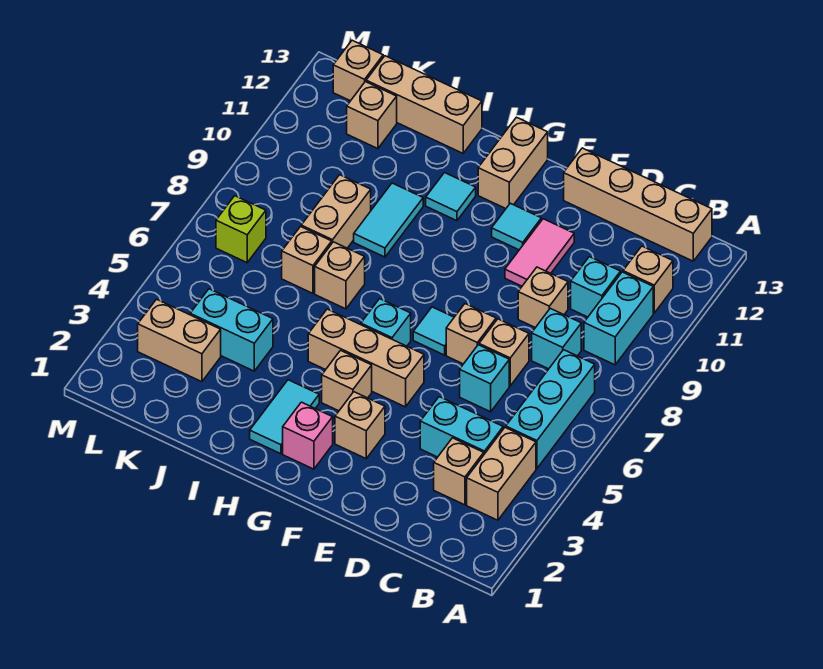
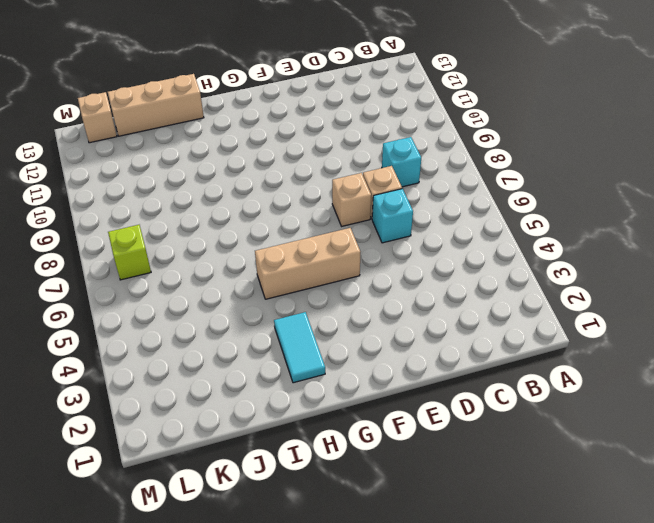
none -> tan brick B3:B4 level 1
none -> cyan brick B5:B7 level 1
none -> cyan brick B9:B10 level 1
none -> tan brick B11 level 1

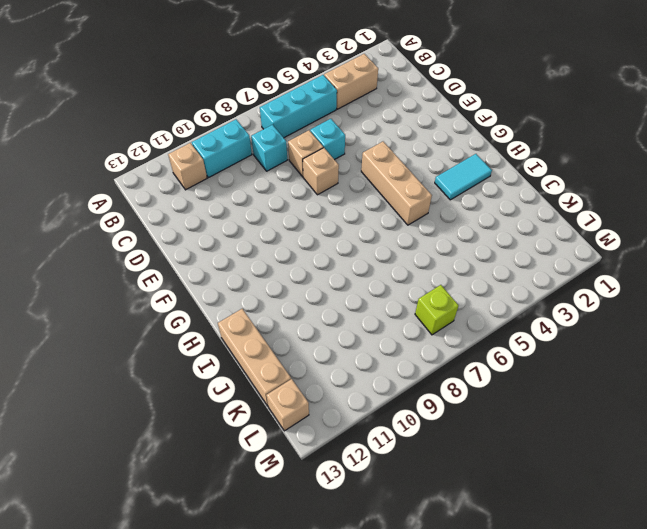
none -> tan brick B13:E13 level 1
none -> tan brick C3 level 1
none -> cyan brick C4:D4 level 1
none -> cyan brick C10 level 1

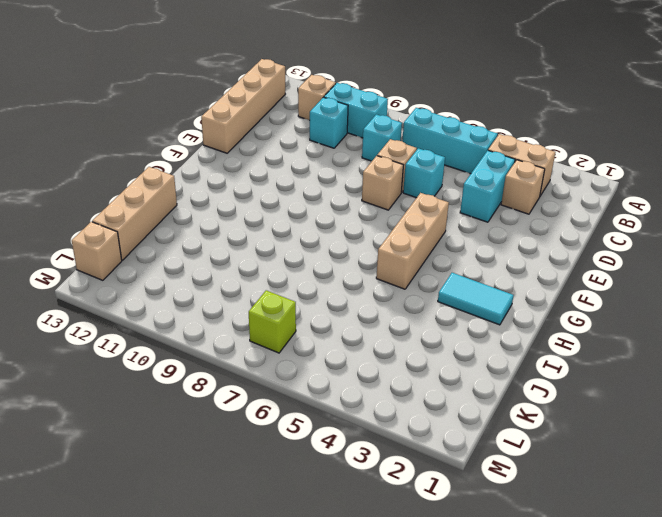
none -> tan brick D9 level 1
none -> pink tile E10:E11 level 1
none -> tan brick F3 level 1
none -> cyan tile F7 level 1

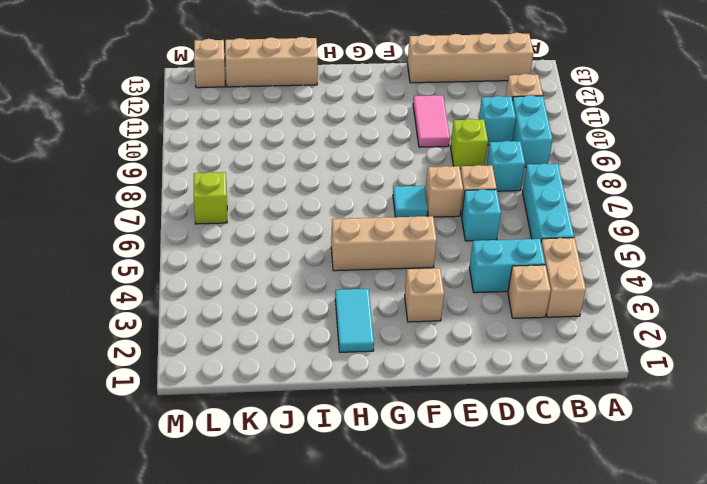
lime brick D9 level 1 -> tan brick D9 level 1
none -> cyan tile F11 level 1
none -> pink brick G2 level 1
none -> tan brick G4 level 1
none -> cyan brick G6 level 1

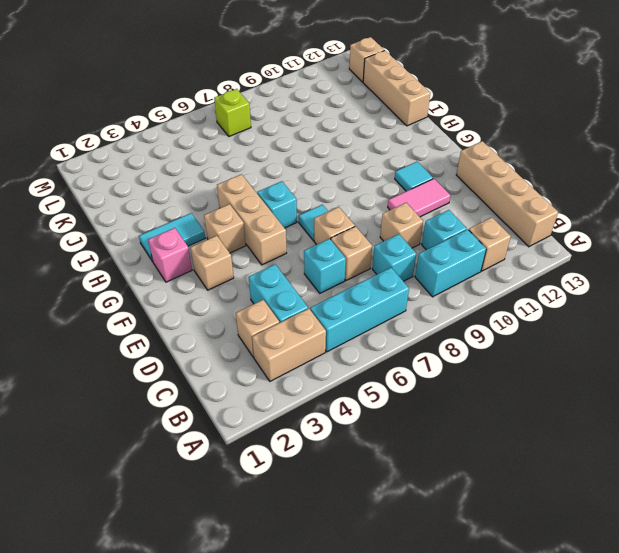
none -> tan brick G12:G13 level 1
none -> cyan tile H11 level 1
none -> tan brick I7 level 1
none -> cyan tile I9:I10 level 1

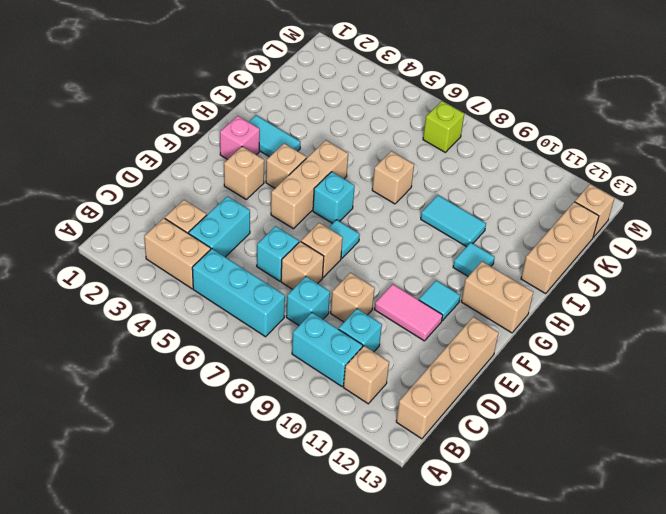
none -> cyan brick J4:K4 level 1
none -> tan brick J7 level 1
none -> tan brick J8:J9 level 1
none -> tan brick K3:L3 level 1

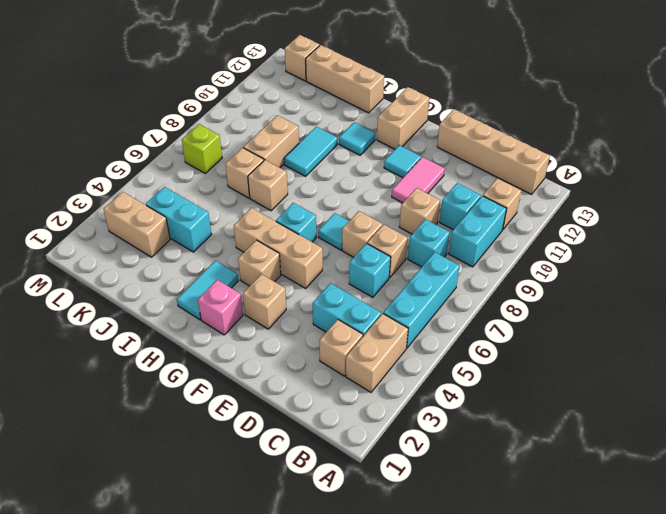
none -> tan brick K12 level 1

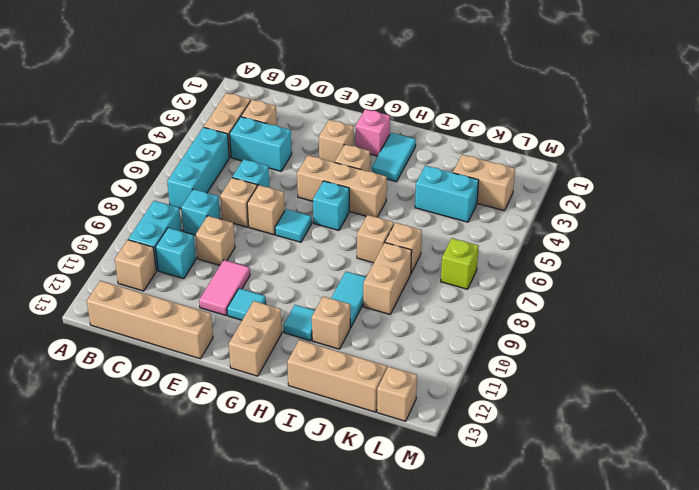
tan brick I11 level 1 -> tan brick K12 level 1

